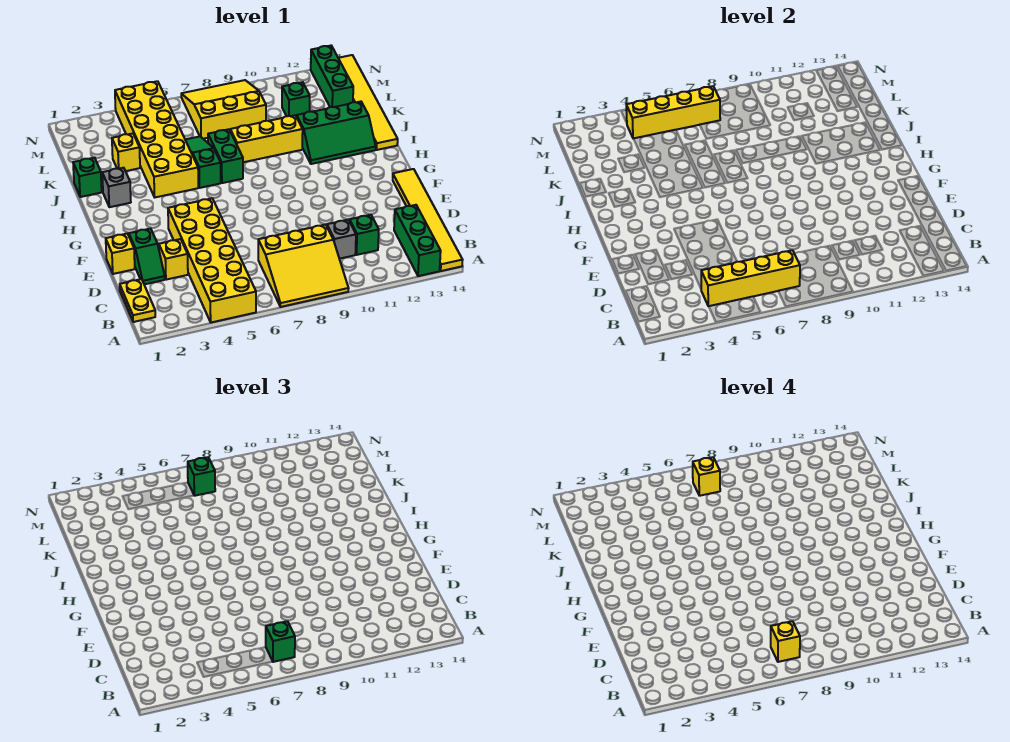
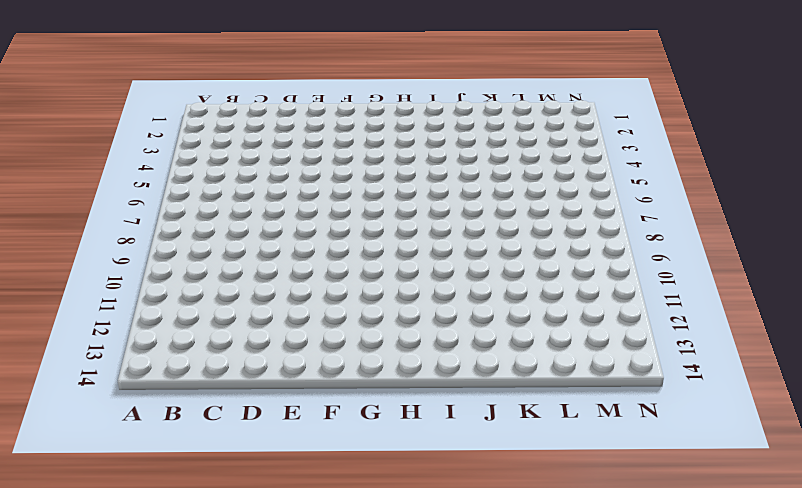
none -> yellow brick A4:F5 level 1
none -> yellow slope A7:C9 level 1 top C
none -> green brick A13:C13 level 1

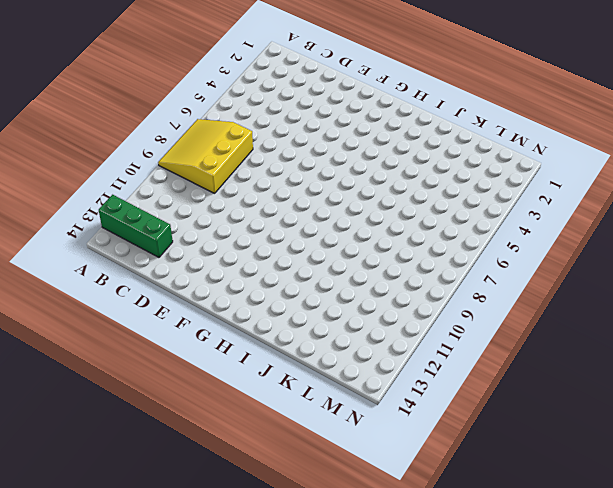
none -> yellow brick A4:F5 level 1
none -> yellow tile A14:F14 level 1
none -> yellow plate B1:C1 level 1

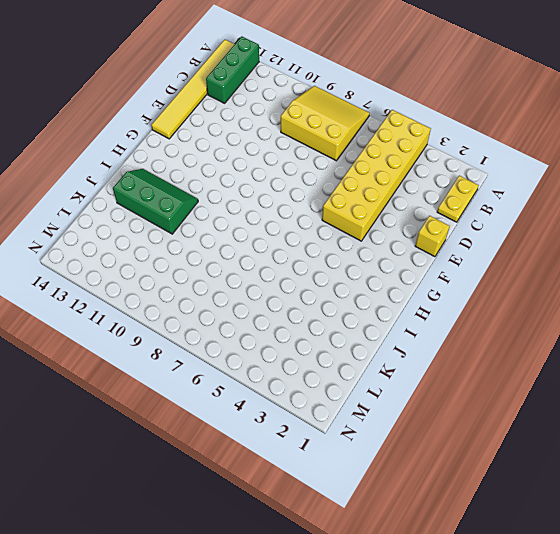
none -> grey brick C10 level 1
none -> green brick C11 level 1
none -> green slope D2:E2 level 1 top E

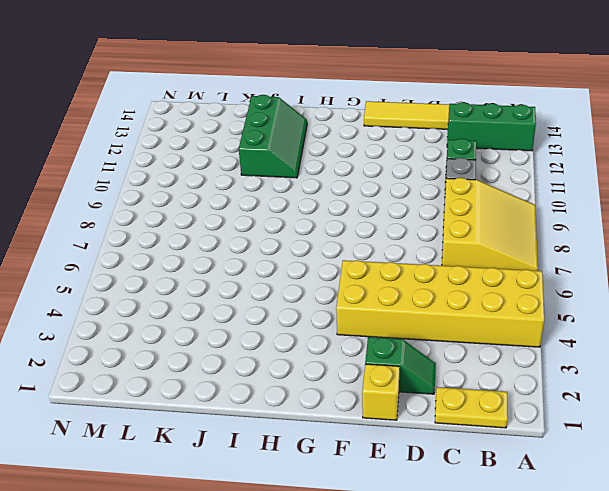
none -> yellow brick D3 level 1
none -> grey brick I2 level 1
none -> yellow brick I4:N5 level 1

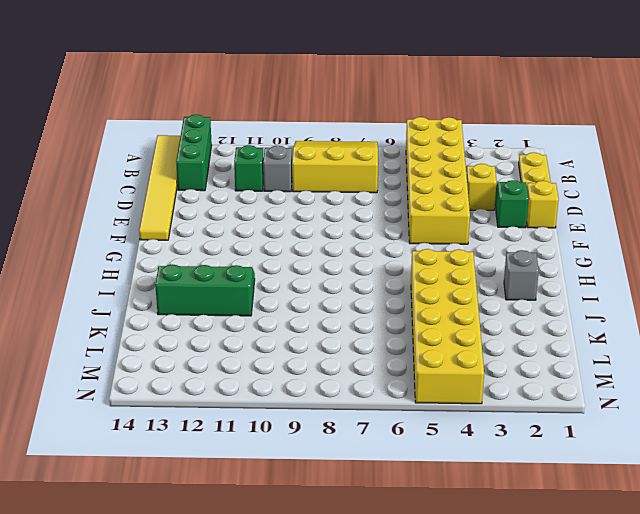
none -> green slope I6:K6 level 1 top I
none -> green brick I7:J7 level 1
none -> yellow tile I14:N14 level 1

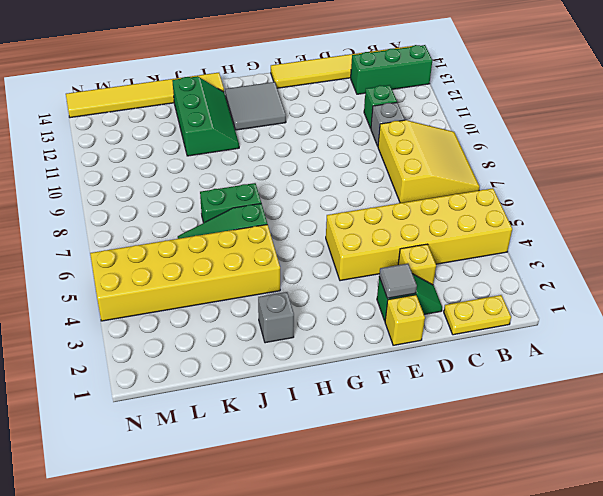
grey tile E2 level 2 -> none
grey tile G12:H13 level 1 -> none
none -> green brick J1 level 1
none -> yellow brick J8:J10 level 1
none -> yellow brick K3 level 1

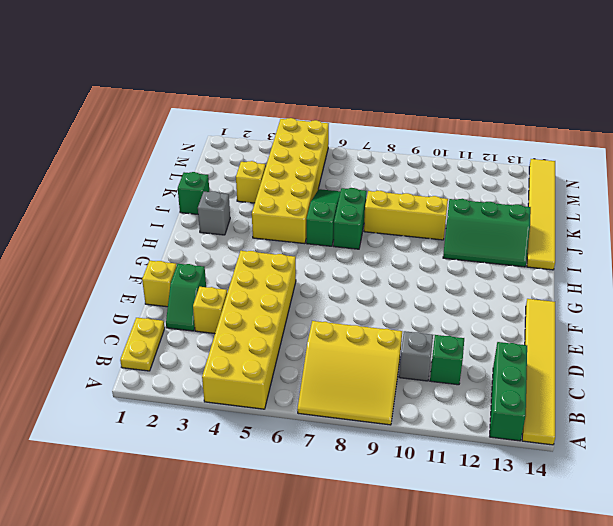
none -> yellow slope L7:N9 level 1 top L
none -> green brick L11 level 1
none -> green brick L13:N13 level 1

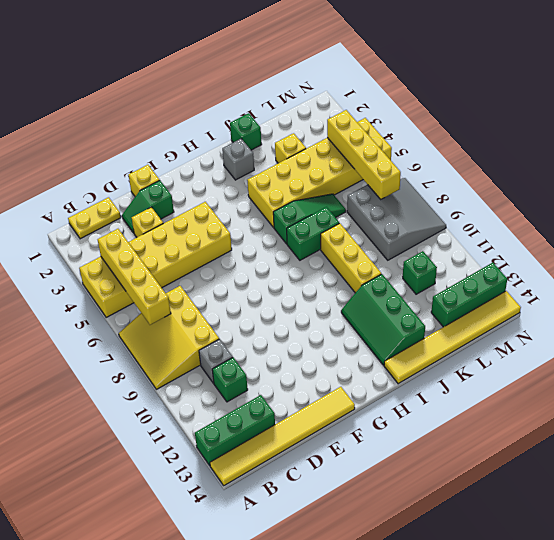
grey slope L7:N9 level 1 top L -> yellow slope L7:N9 level 1 top L
none -> green brick B7 level 3
none -> green brick M7 level 3
none -> yellow brick B7 level 4

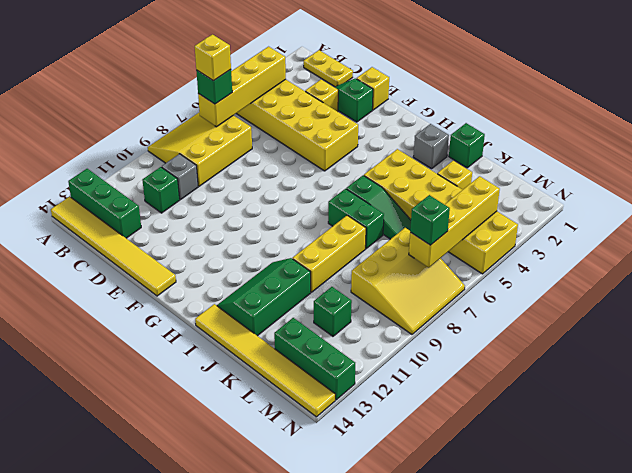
none -> yellow brick M7 level 4

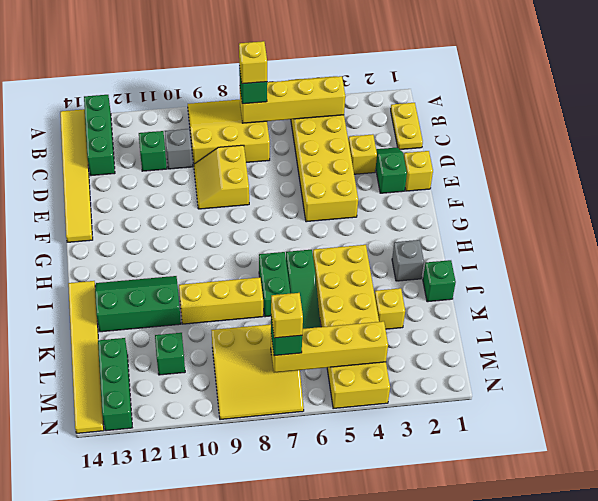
yellow slope D8:E9 level 1 top 8 -> none

